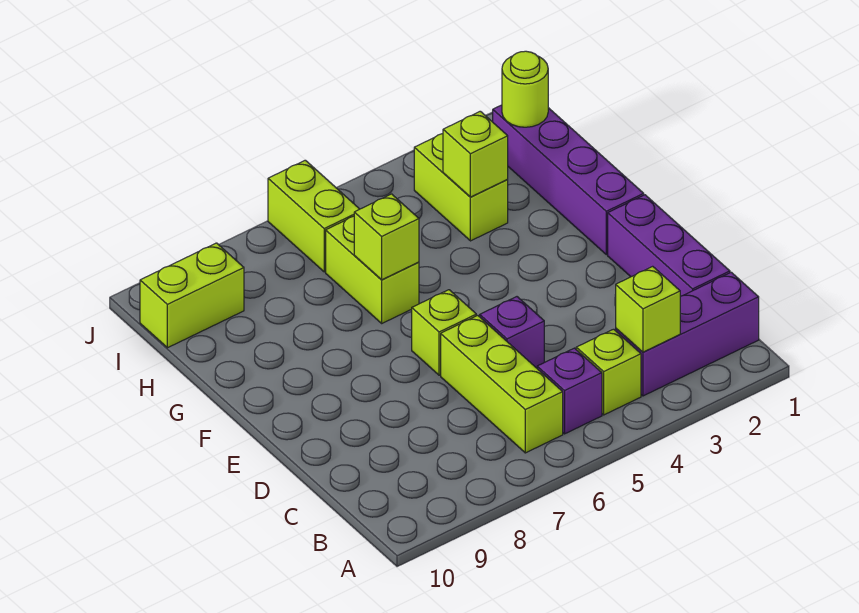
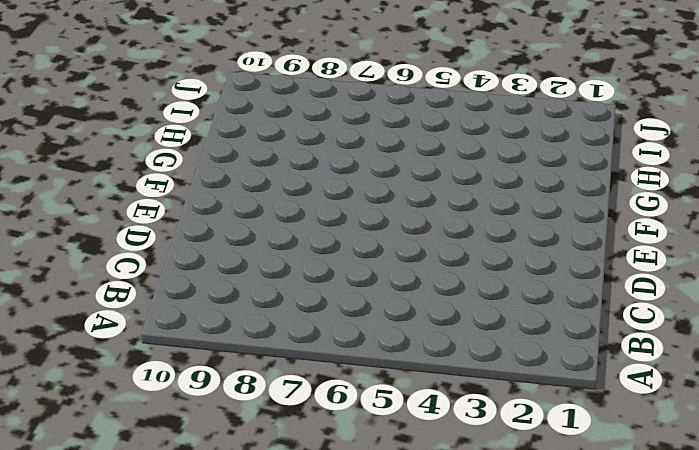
none -> purple brick B1:B3 level 1
none -> lime brick B4 level 1
none -> purple brick B5 level 1

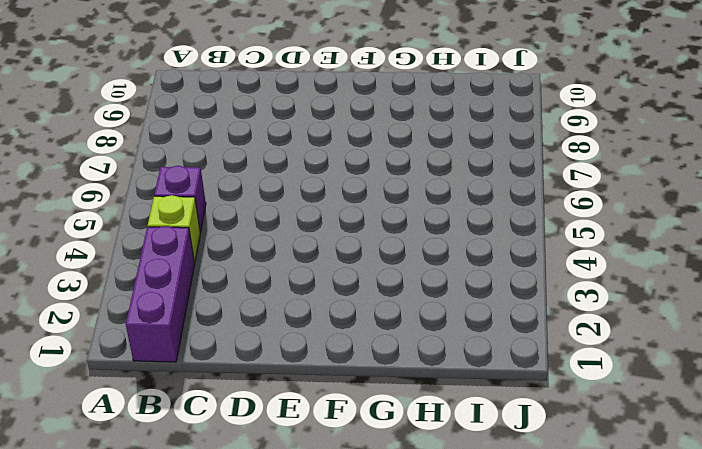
none -> lime brick B6:D6 level 1
none -> purple brick C1:E1 level 1
none -> purple brick D5 level 1

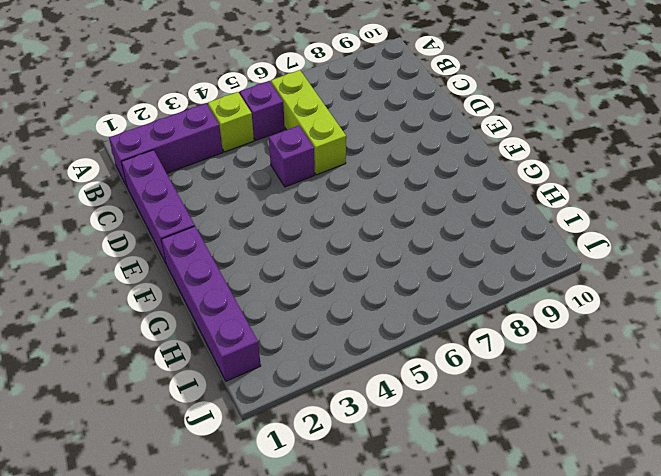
none -> lime brick E6 level 1
none -> lime brick G6:H6 level 1
none -> lime brick H3:I3 level 1

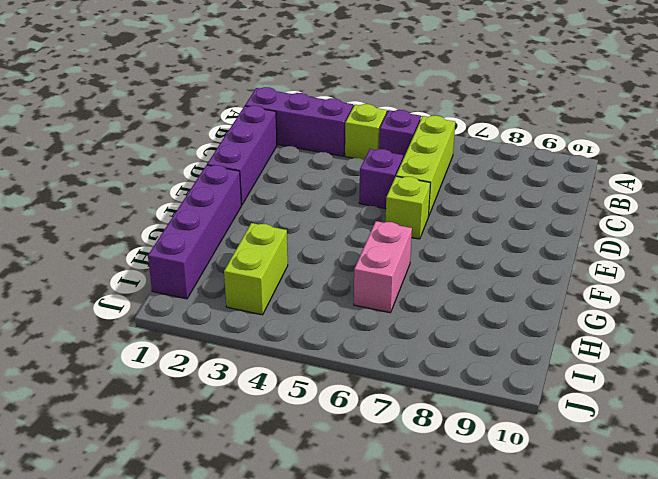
pink brick G6:H6 level 1 -> lime brick G6:H6 level 1
none -> lime brick I6:J6 level 1
none -> lime brick I9:I10 level 1
none -> lime brick B3 level 2

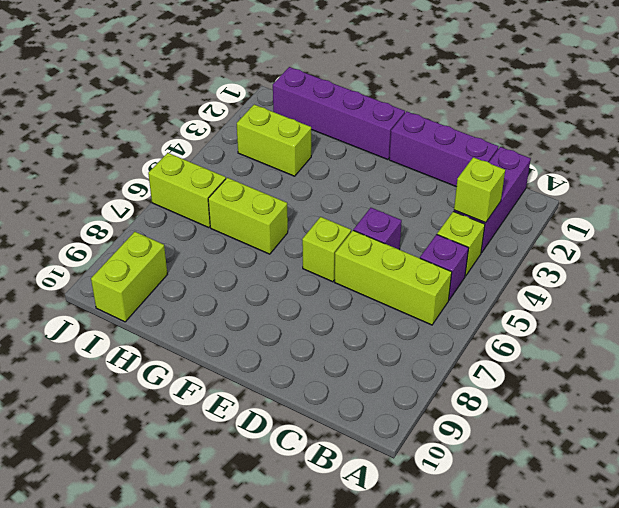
none -> lime brick G6 level 2
none -> lime brick H3 level 2
none -> lime round brick I1 level 2

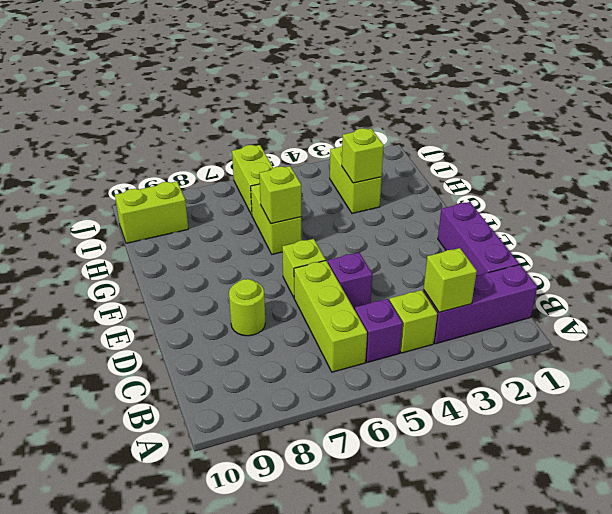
lime round brick D8 level 1 -> lime round brick I1 level 2
none -> purple brick F1:I1 level 1

